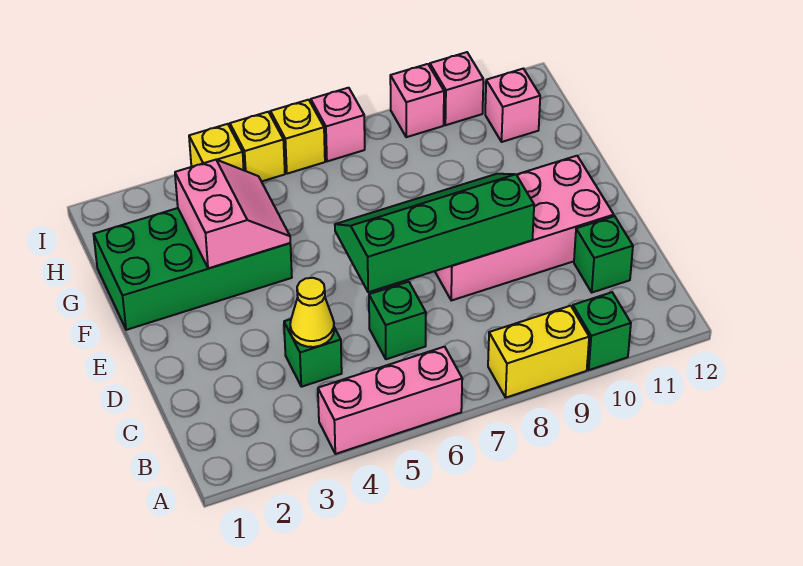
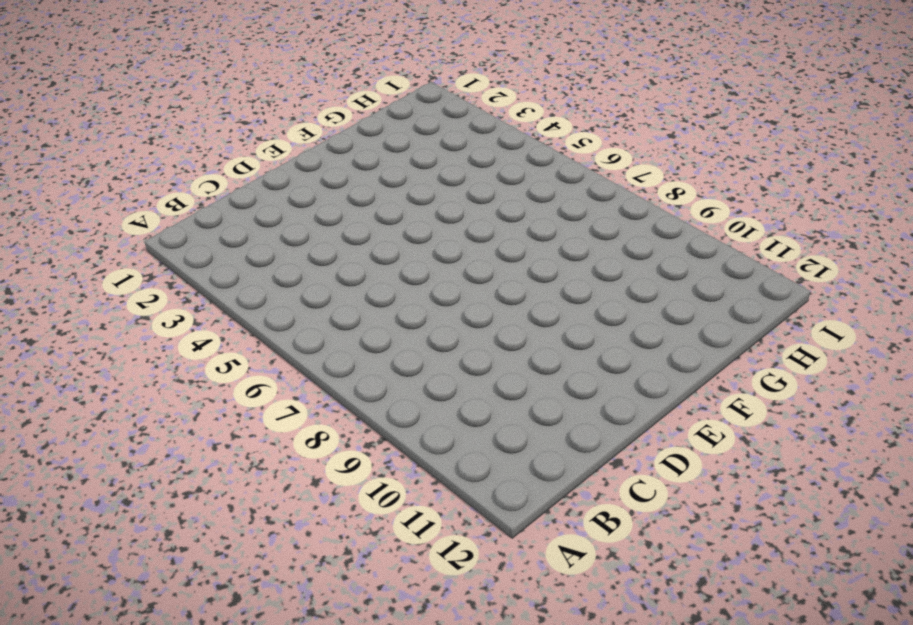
none -> pink brick A4:A6 level 1
none -> yellow brick A8:A9 level 1
none -> green brick A10 level 1

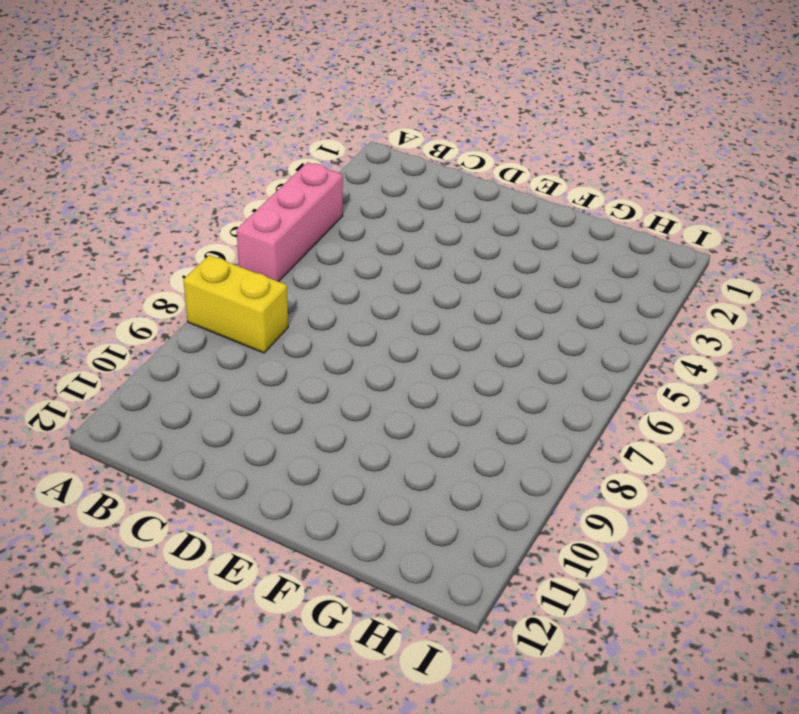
yellow brick A8:B8 level 1 -> yellow brick A8:A9 level 1
none -> green brick A10 level 1
none -> green brick C4 level 1
none -> green brick C6 level 1

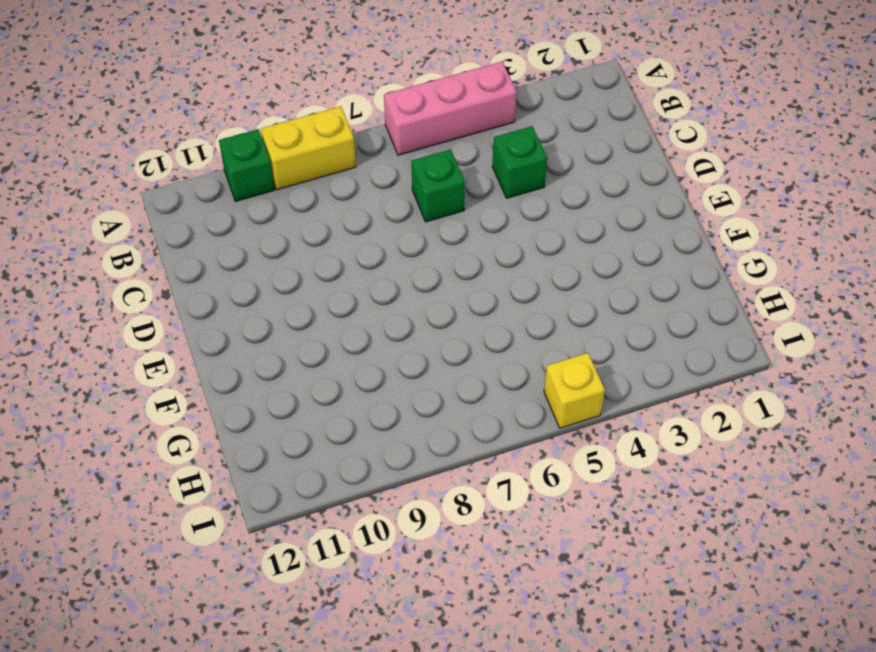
none -> green brick C11 level 1
none -> pink brick D8:E11 level 1
none -> green brick F1:G4 level 1

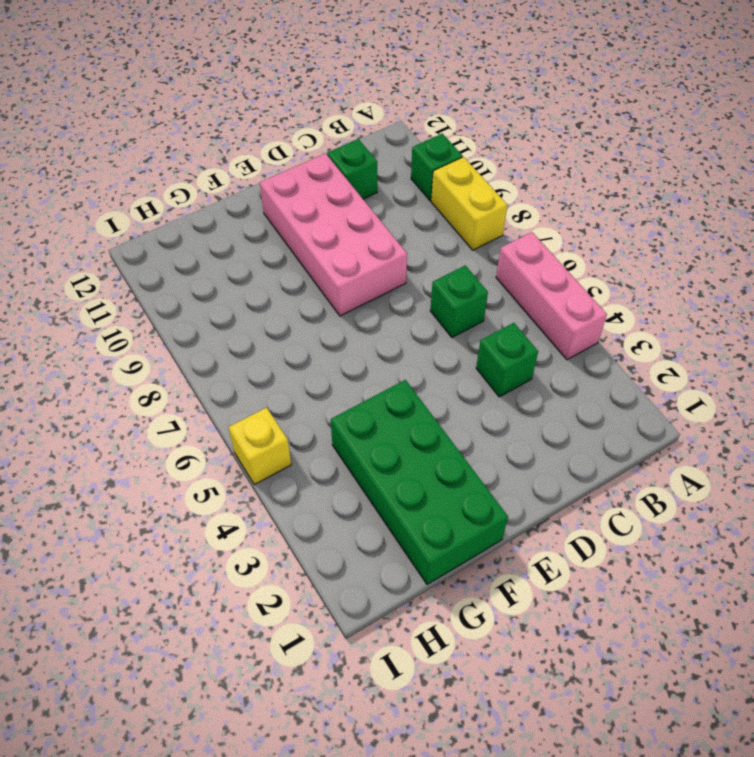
none -> pink brick H11 level 1
none -> yellow brick I4 level 1
none -> yellow brick I6 level 1

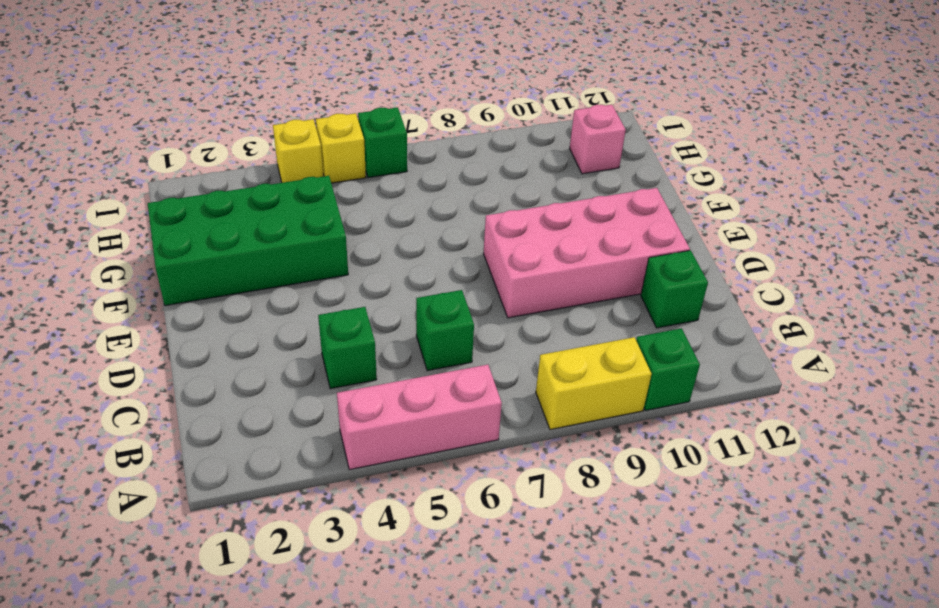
green brick I6 level 1 -> yellow brick I6 level 1
none -> pink brick I7 level 1
none -> pink brick I9 level 1
none -> pink brick I10 level 1

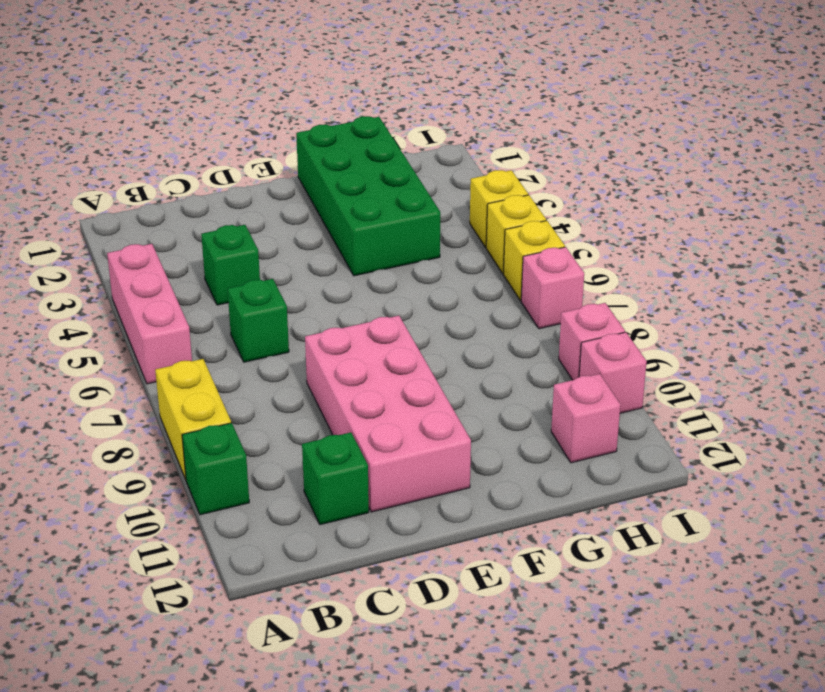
none -> yellow cone C4 level 2
none -> green slope D6:E9 level 2 top D
none -> pink slope F3:G4 level 2 top 3

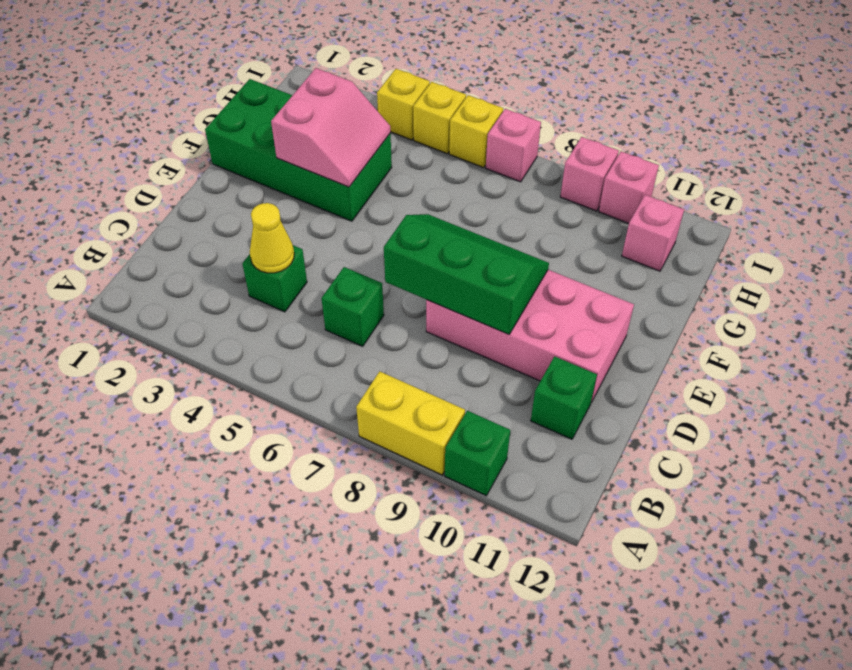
green slope D7:E9 level 2 top D -> green slope D6:E9 level 2 top D
none -> pink brick A4:A6 level 1

